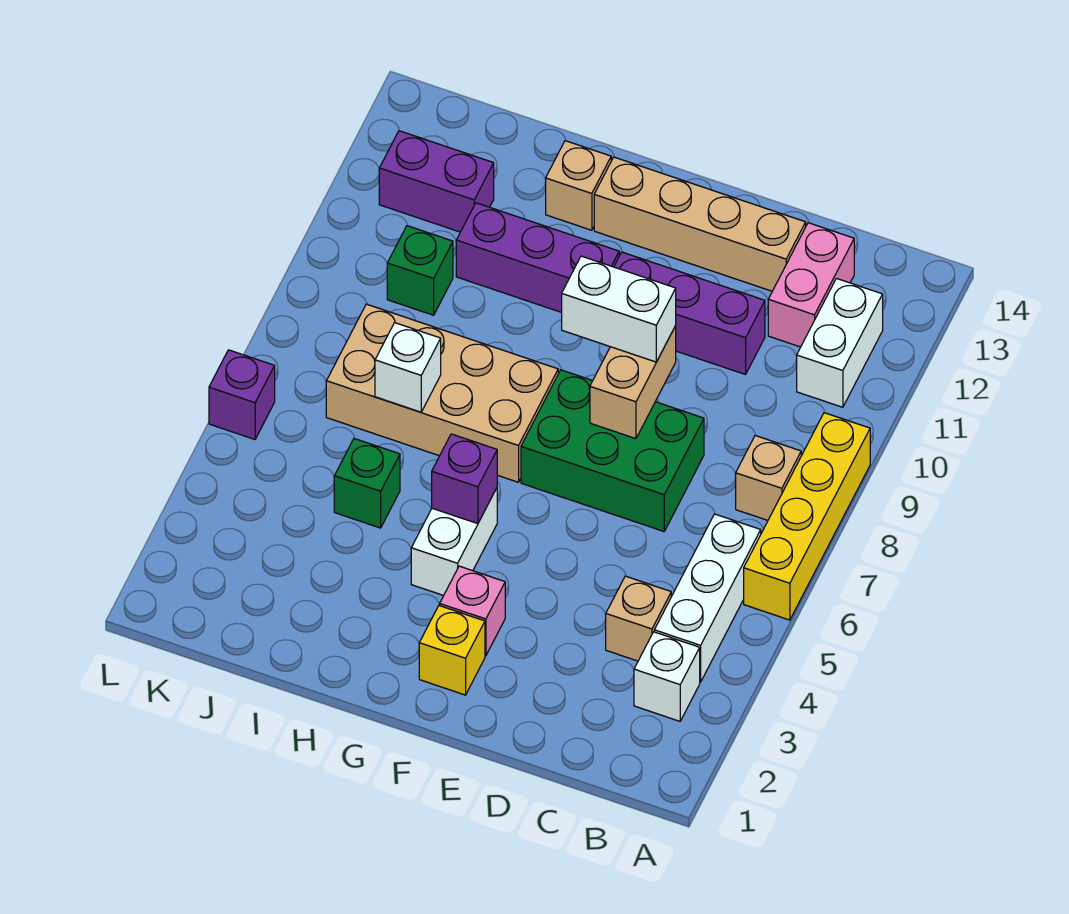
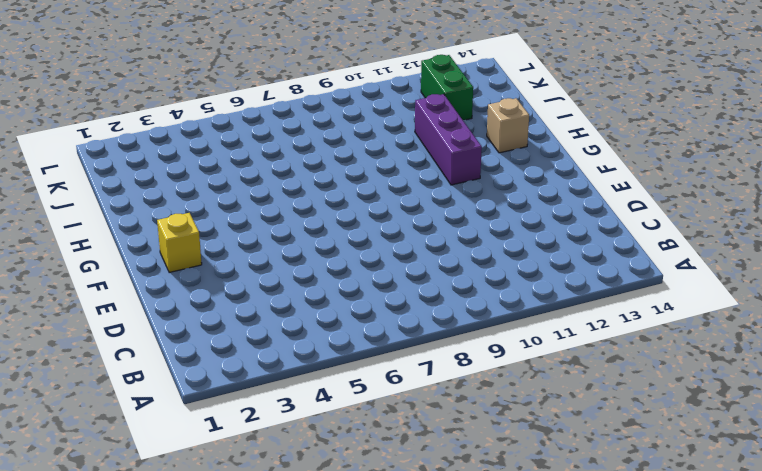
green brick J12:K12 level 1 -> purple brick J12:K12 level 1
none -> yellow brick A6:A9 level 1
none -> white brick B3 level 1
none -> white brick B4:B6 level 1

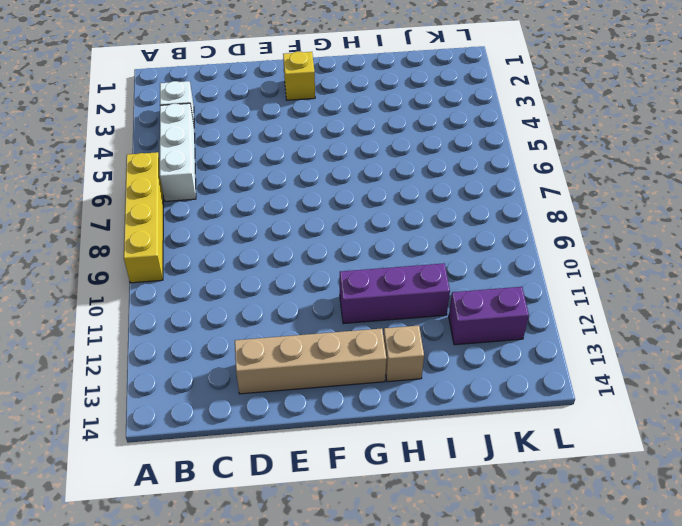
none -> tan brick B8 level 1
none -> white brick B11:B12 level 1
none -> tan brick C4 level 1

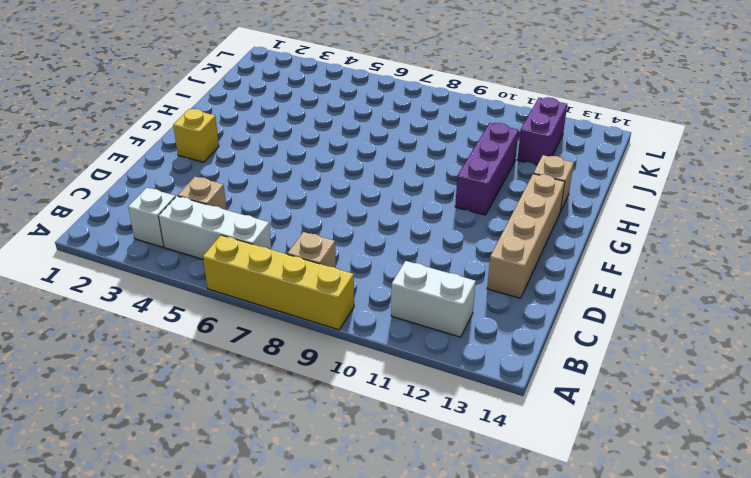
none -> pink brick C12:C13 level 1
none -> green brick D7:F8 level 1
none -> purple brick D11:F11 level 1

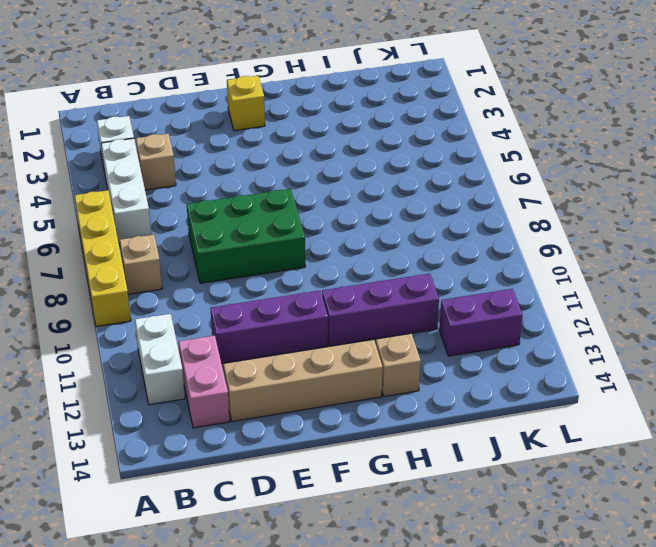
none -> pink brick F3 level 1
none -> white brick G4:G5 level 1
none -> tan brick G7:J8 level 1

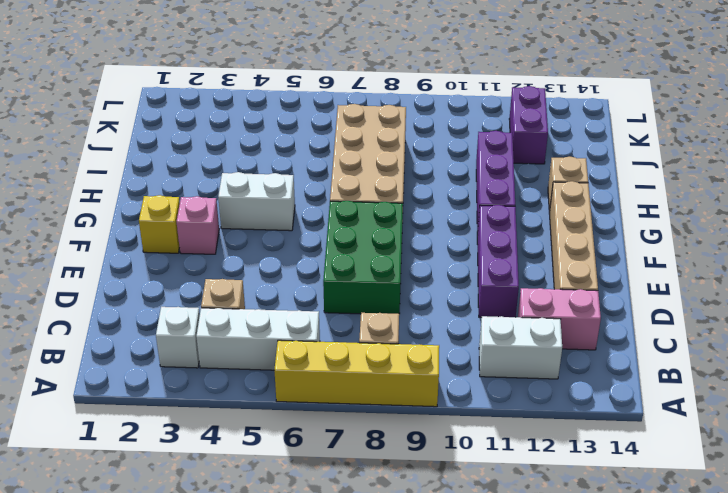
none -> green brick I5 level 1
none -> green brick J10 level 1
none -> purple brick L6 level 1

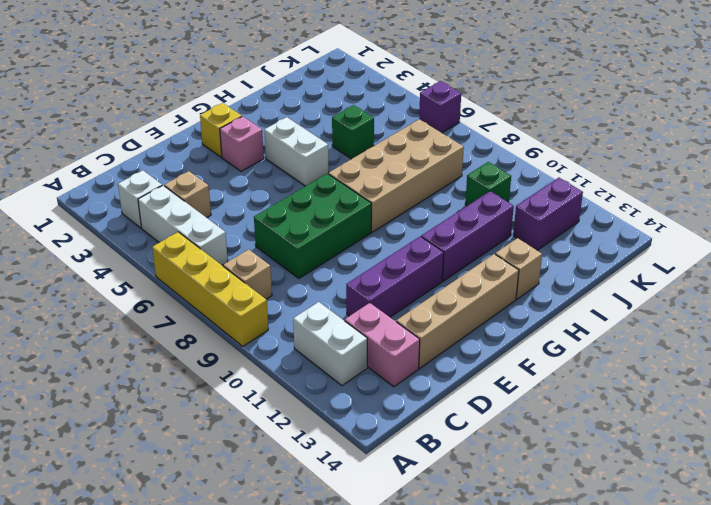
none -> tan brick E8:E9 level 2
none -> purple brick G5 level 2
none -> white brick I7 level 2

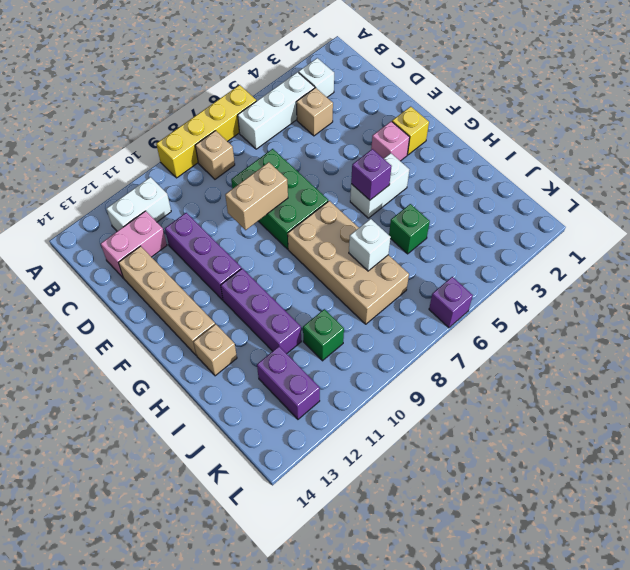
none -> white brick E9:F9 level 3

